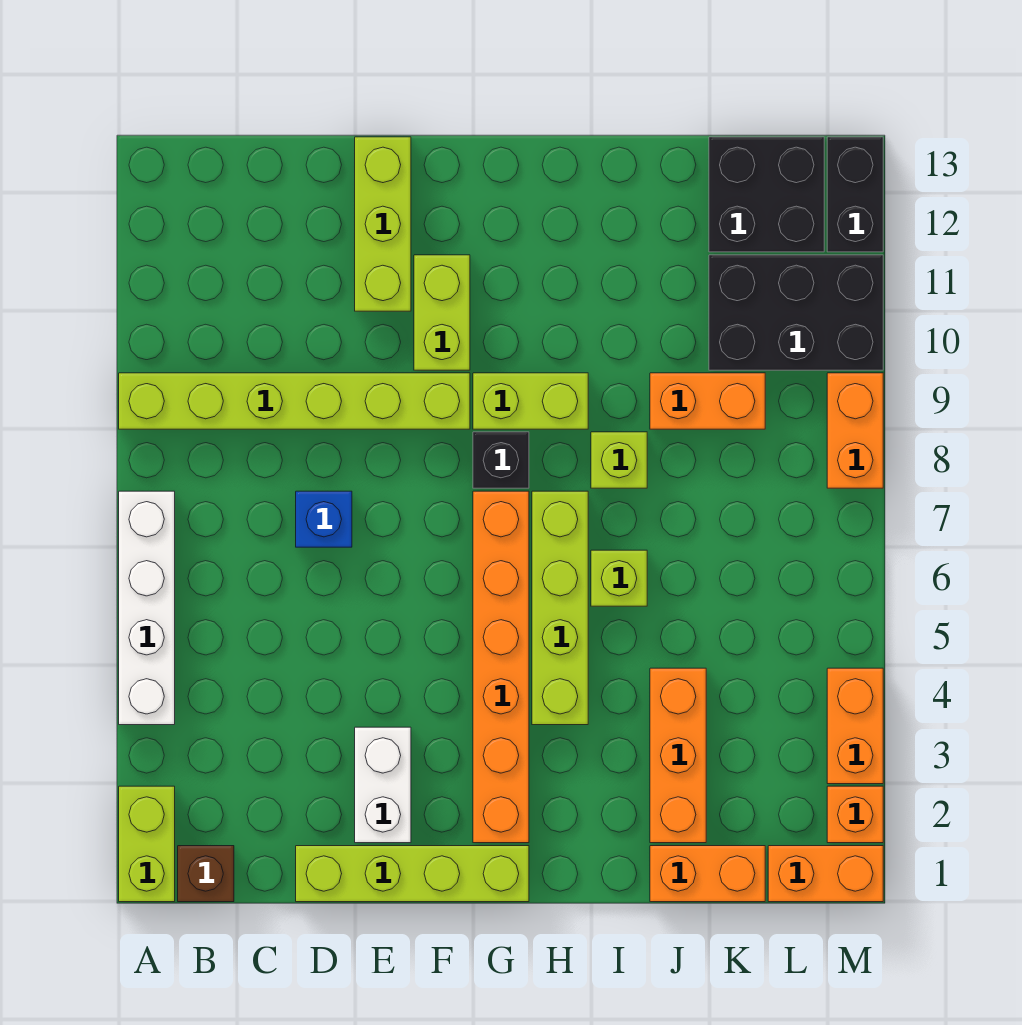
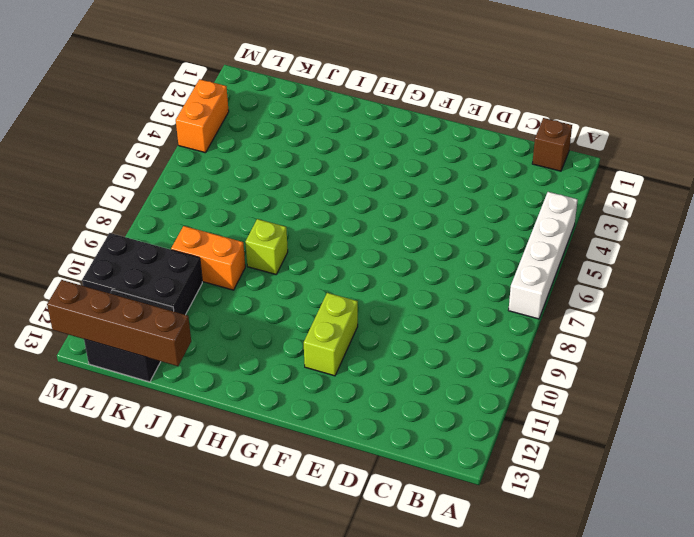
brown brick J13:M13 level 2 -> none
none -> lime brick A1:A2 level 1
none -> lime brick A9:F9 level 1
none -> lime brick D1:G1 level 1

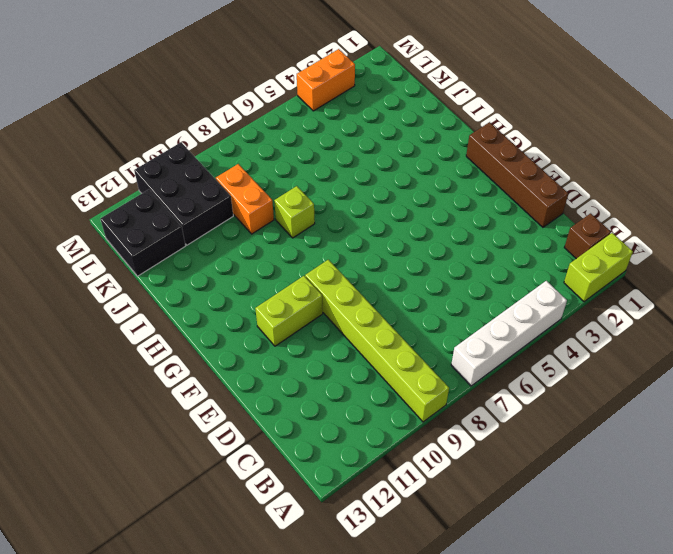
brown brick D1:G1 level 1 -> lime brick D1:G1 level 1
none -> blue brick D7 level 1
none -> white brick E2:E3 level 1
none -> lime brick E11:E13 level 1

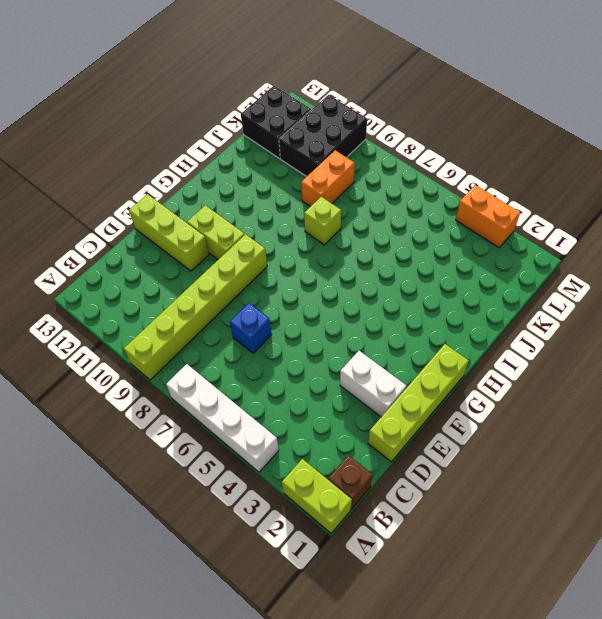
none -> orange brick G2:G7 level 1
none -> black brick G8 level 1
none -> lime brick G9:H9 level 1

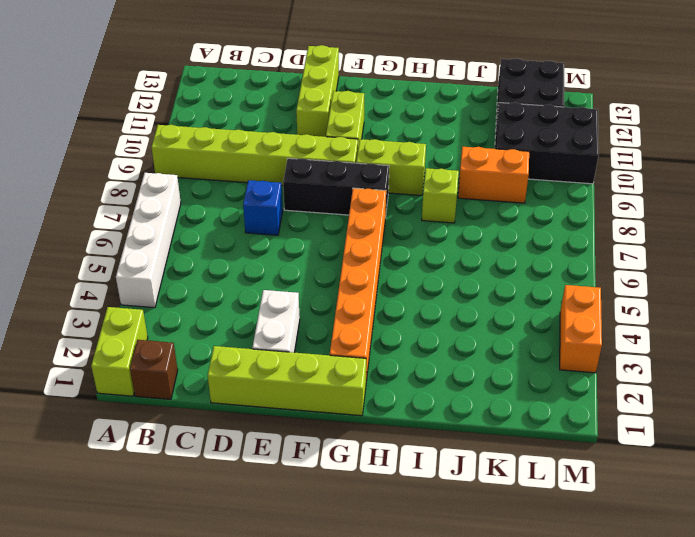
black brick E8:G8 level 1 -> black brick G8 level 1
none -> lime brick H4:H7 level 1
none -> lime brick I6 level 1
none -> orange brick J1:K1 level 1

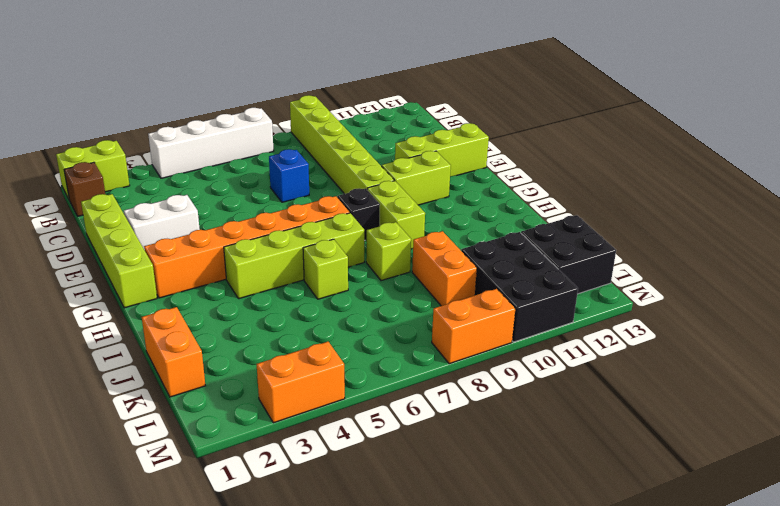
none -> orange brick J2:J4 level 1
none -> orange brick L1:M1 level 1
none -> orange brick M2 level 1

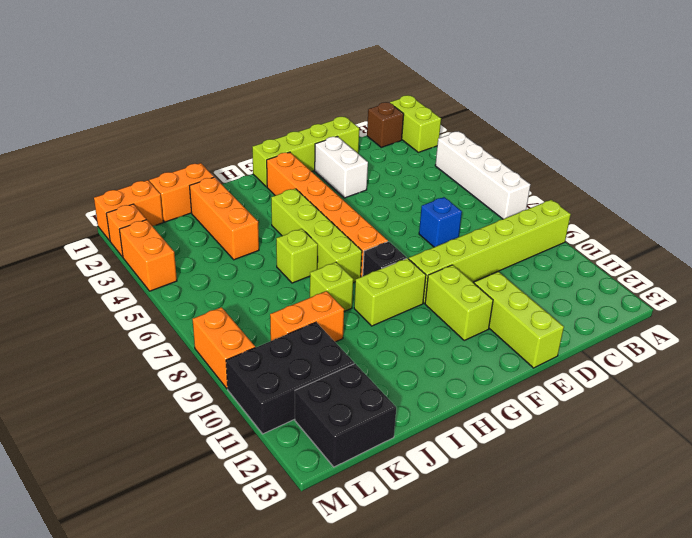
none -> black brick M12:M13 level 1

